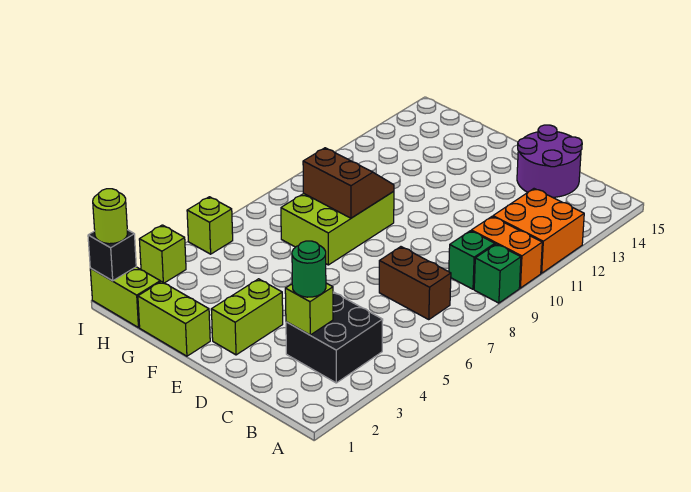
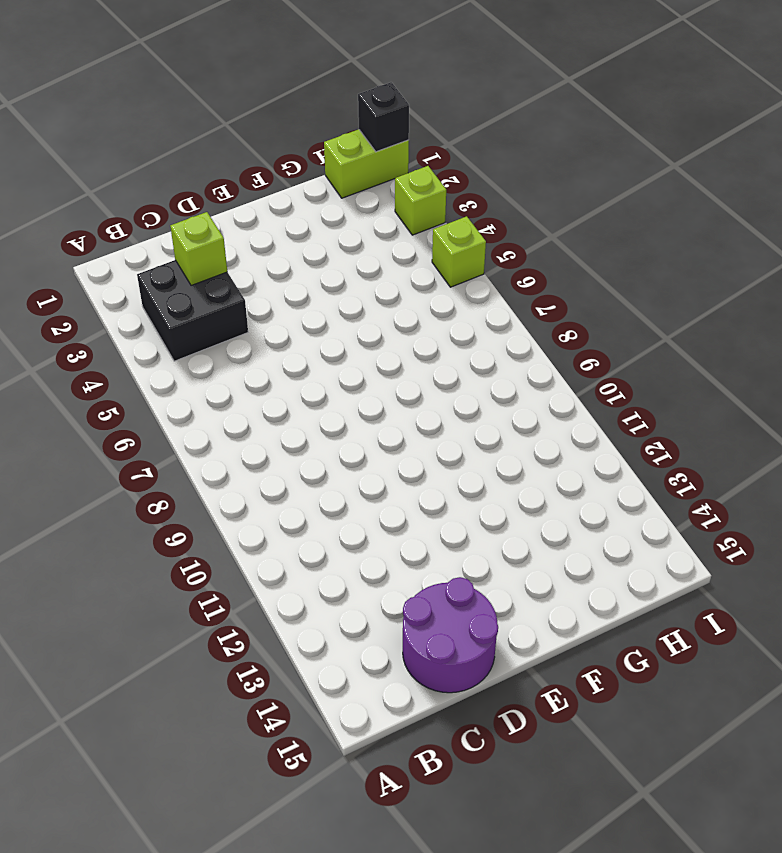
none -> green brick A9 level 1
none -> orange brick A10:B10 level 1
none -> orange brick A11:B12 level 1

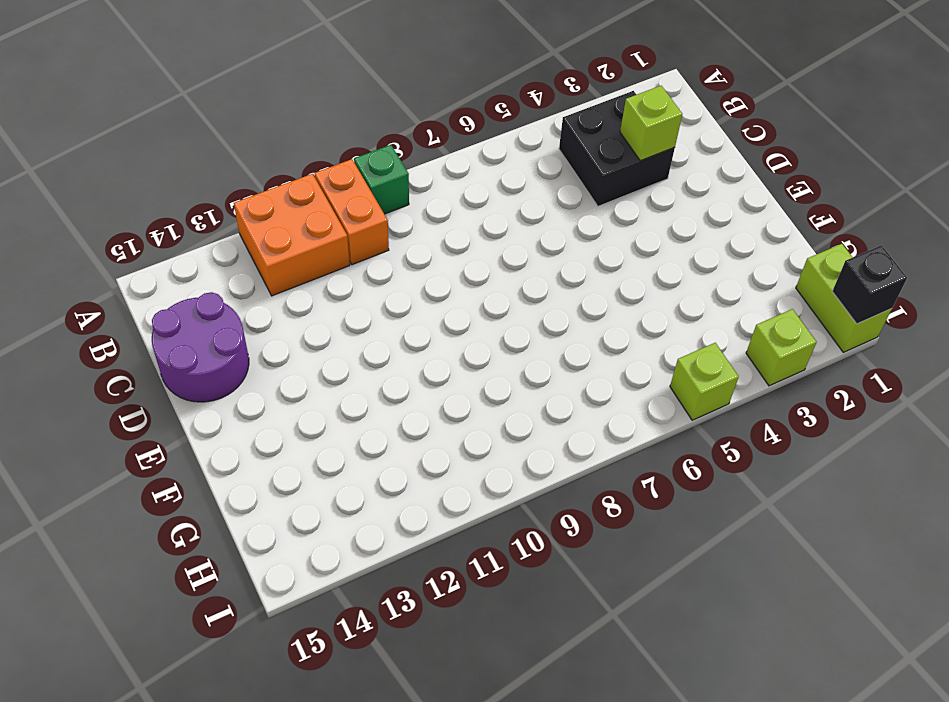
none -> brown brick B7:C7 level 1
none -> green brick B9 level 1
none -> lime brick E2:E3 level 1

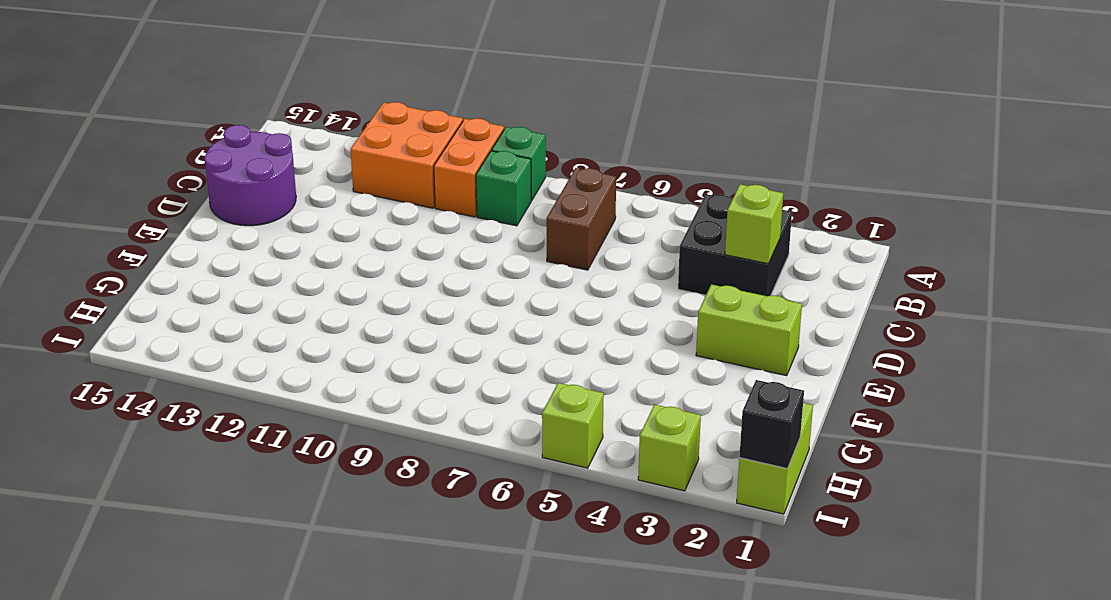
none -> lime brick F1:G1 level 1
none -> lime brick F7:G9 level 1
none -> brown slope F8:G9 level 2 top 8

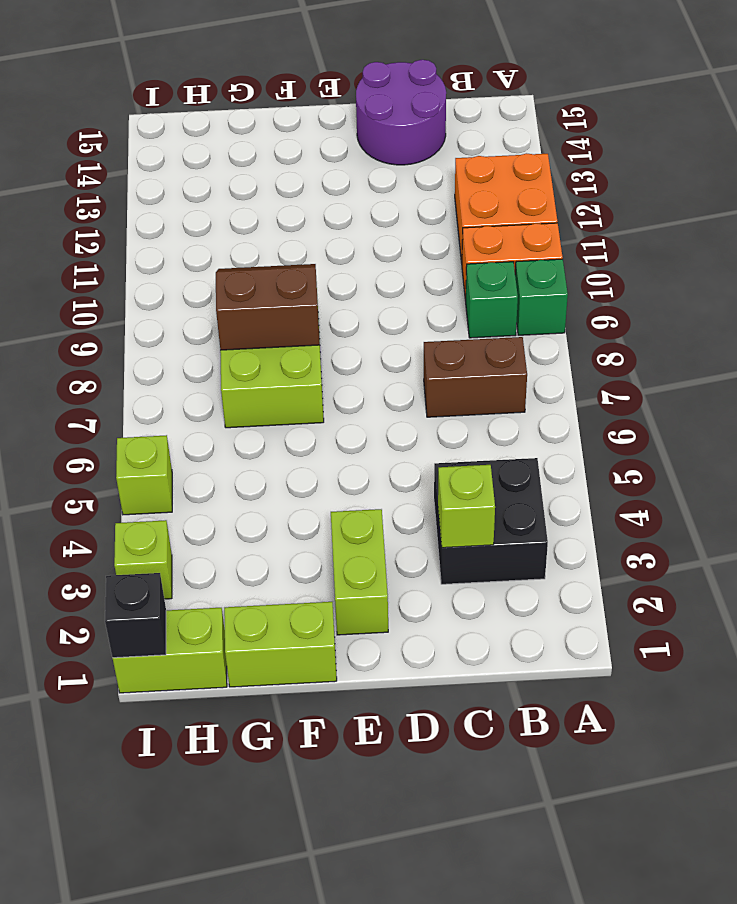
none -> green round brick C3 level 3
none -> lime round brick I1 level 3

